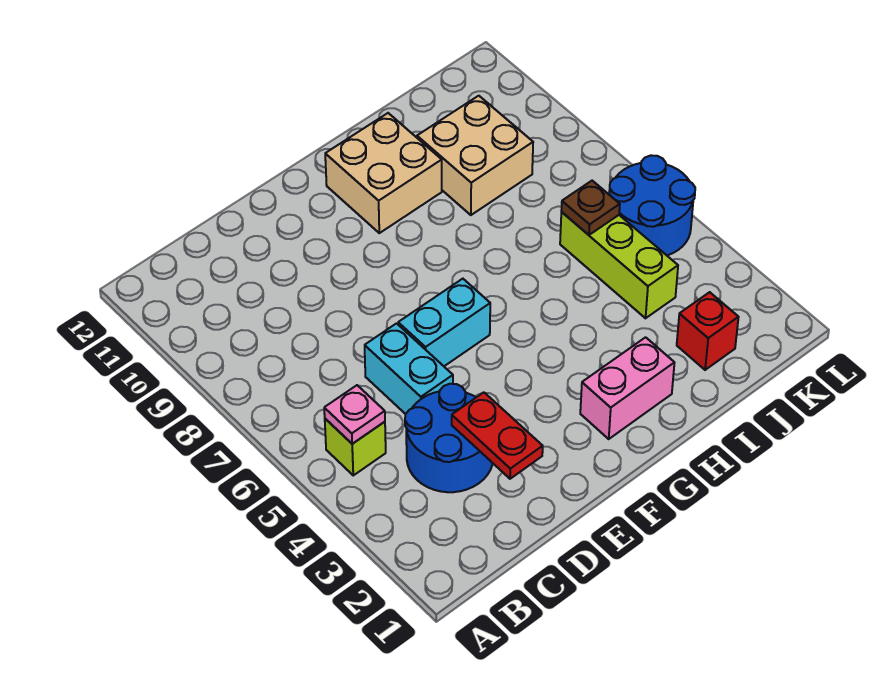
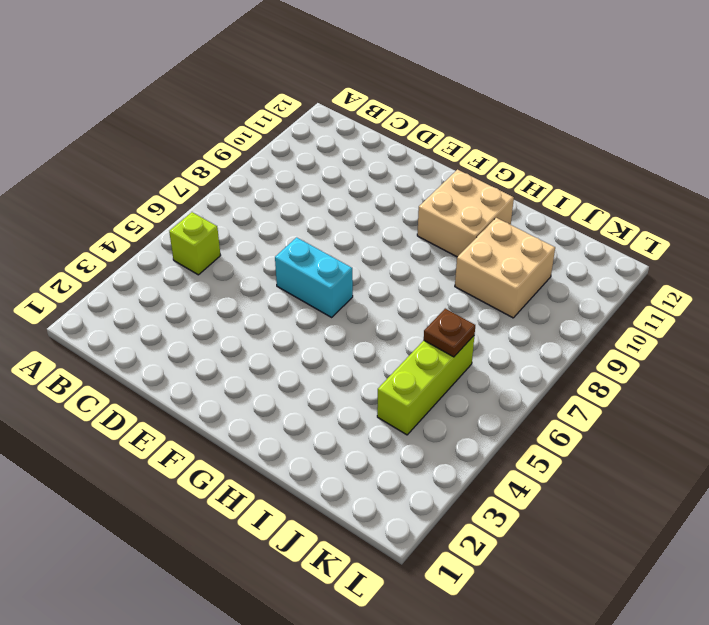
none -> blue round brick C3:D4 level 1
none -> cyan brick D5:D6 level 1
none -> pink brick G2:H2 level 1

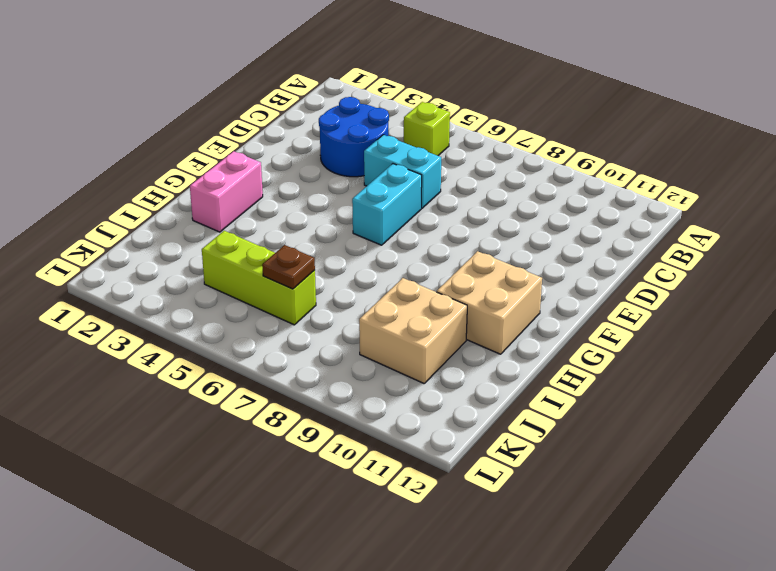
none -> red brick J2 level 1
none -> blue round brick K5:L6 level 1
none -> pink plate B5 level 2

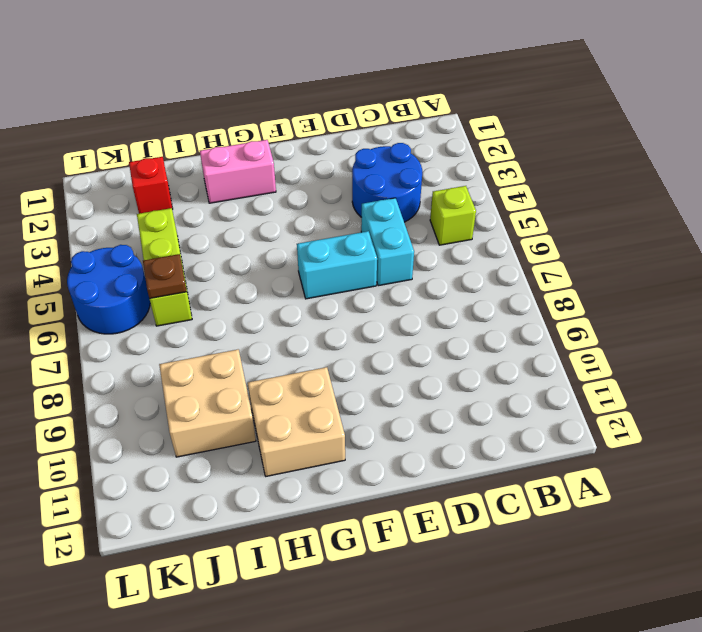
none -> pink plate B5 level 2
none -> red plate D2:D3 level 2

